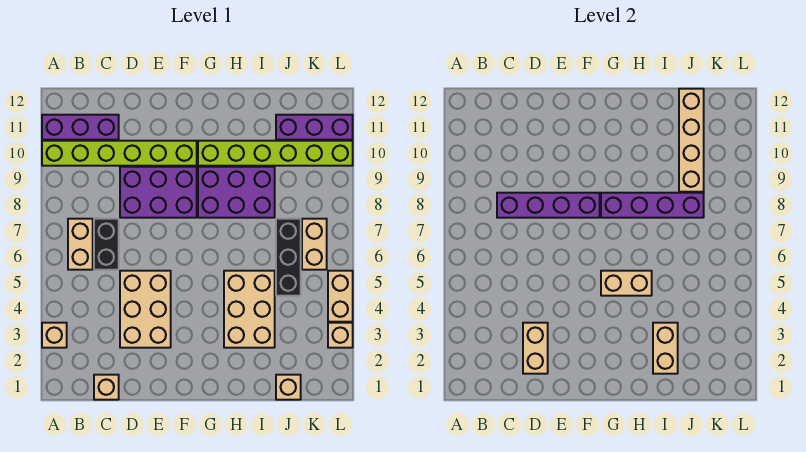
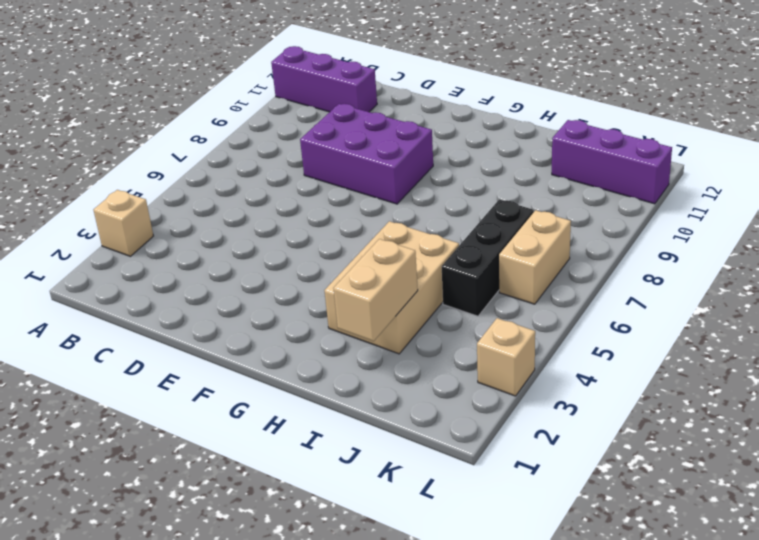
none -> lime brick A10:F10 level 1
none -> tan brick B6:B7 level 1
none -> tan brick C1 level 1

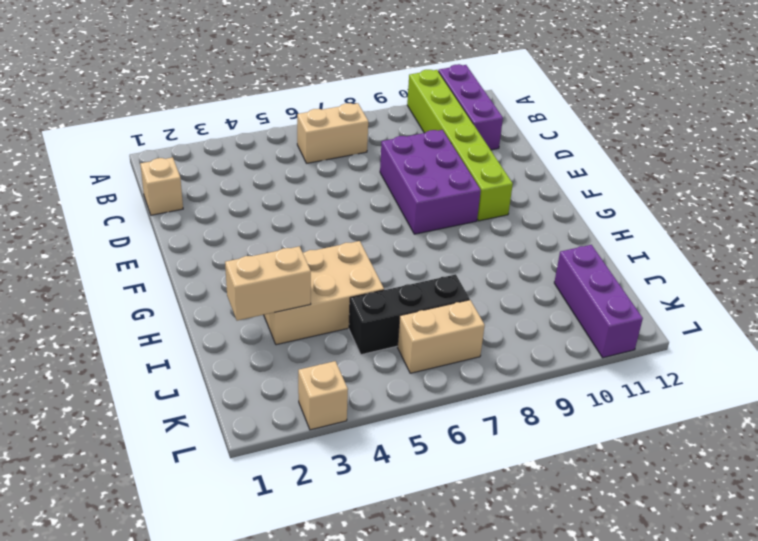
none -> tan brick A3 level 1
none -> black brick C6:C7 level 1
none -> tan brick D3:E5 level 1

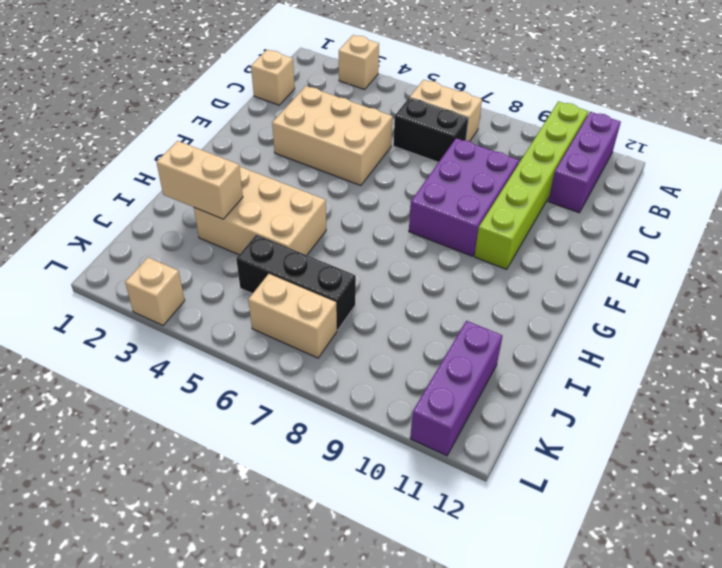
none -> purple brick G8:I9 level 1
none -> lime brick G10:L10 level 1
none -> tan brick J1 level 1

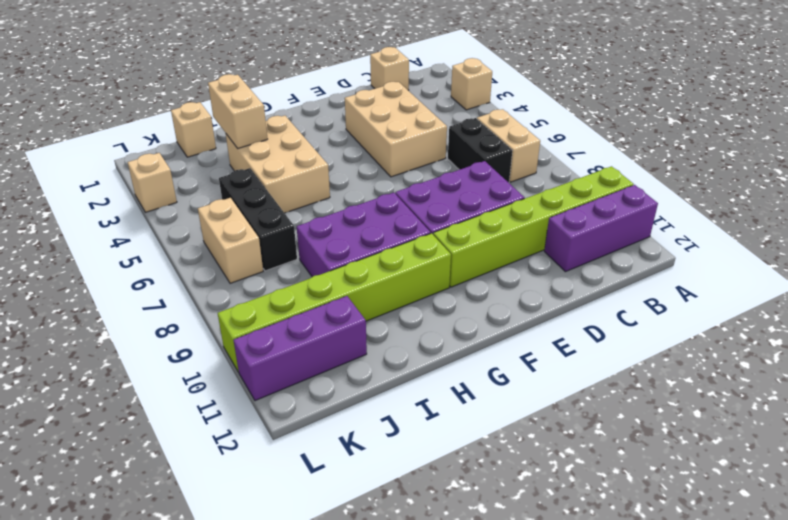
none -> tan brick L4:L5 level 1
none -> purple brick C8:F8 level 2
none -> tan brick D2:D3 level 2

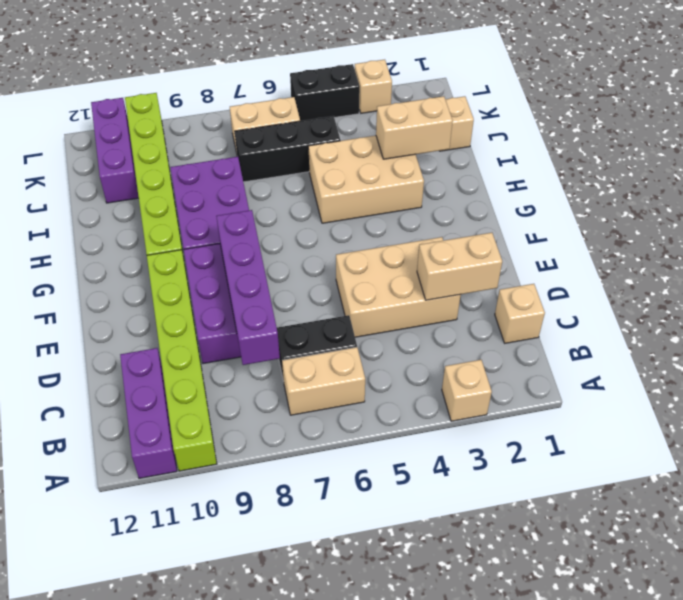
black brick L4:L5 level 1 -> tan brick L4:L5 level 1
none -> tan brick G5:H5 level 2
none -> purple brick G8:J8 level 2
none -> tan brick J9:J12 level 2

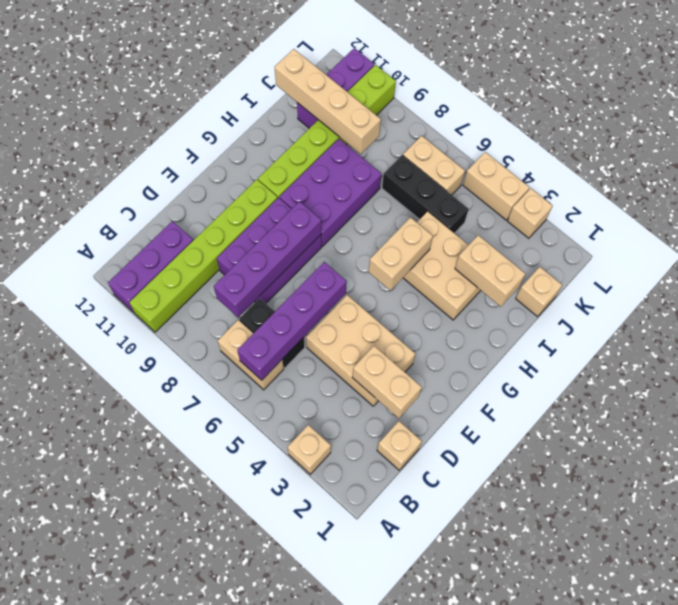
purple brick B6:E6 level 2 -> purple brick G8:J8 level 2

